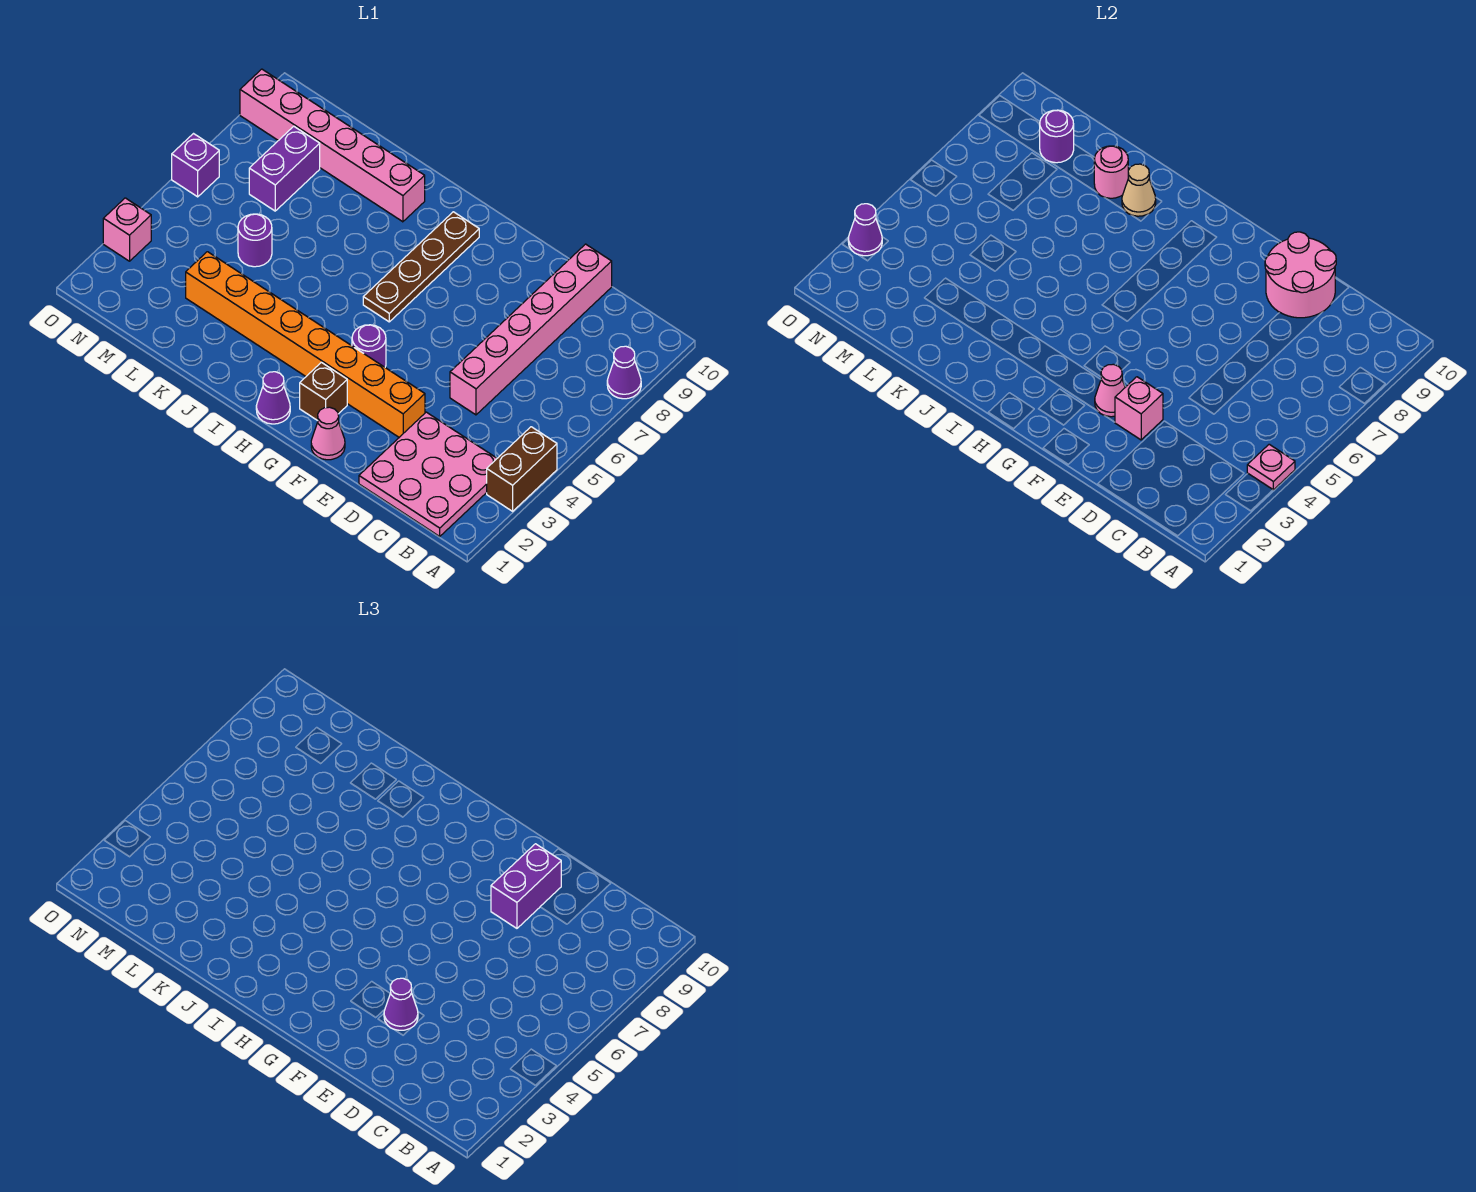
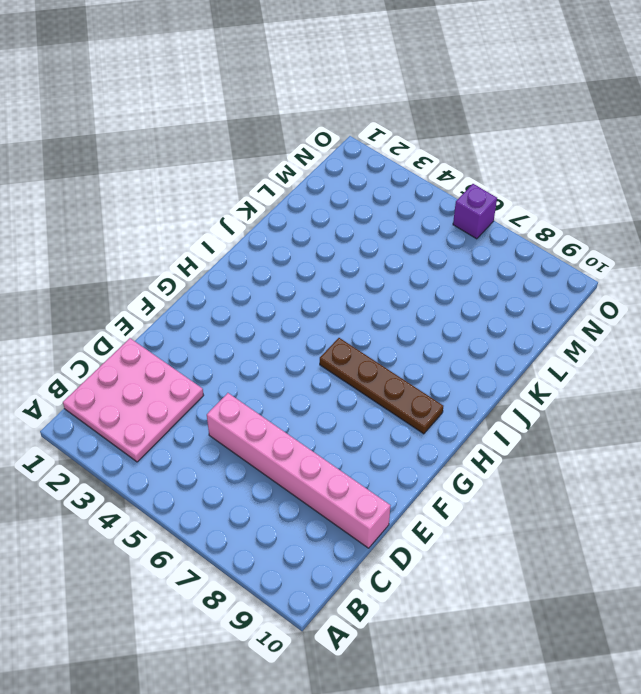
none -> brown brick A3:A4 level 1
none -> purple cone A8 level 1
none -> orange brick E3:L3 level 1

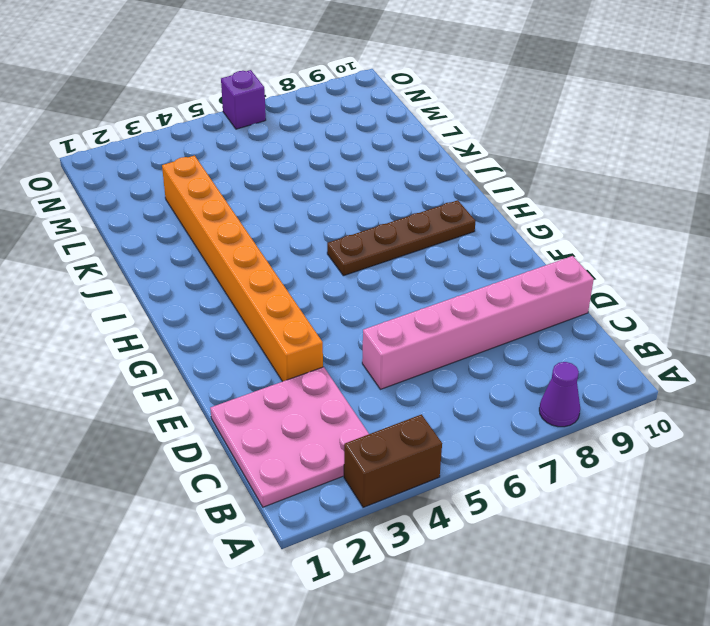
none -> pink cone F1 level 1
none -> brown brick G2 level 1
none -> purple round brick G4 level 1

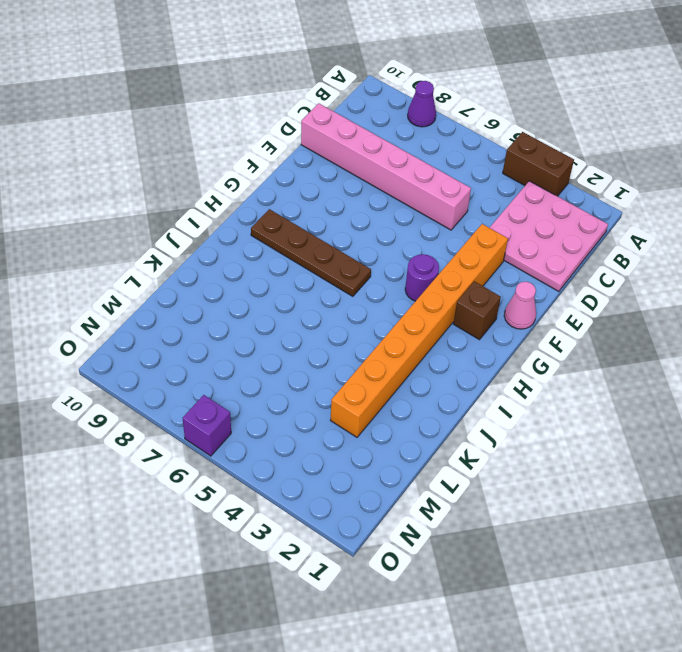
none -> purple cone H1 level 1
none -> pink brick J9:O9 level 1
none -> purple round brick L5 level 1

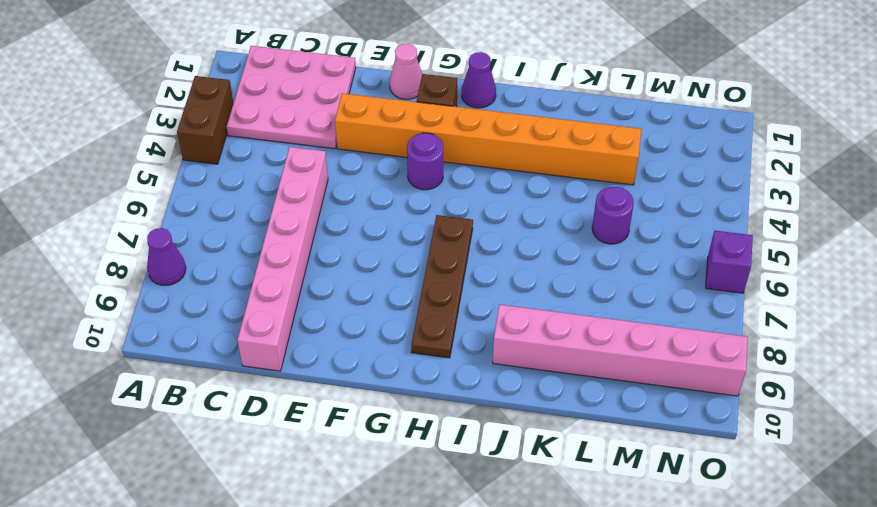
none -> purple brick M7:M8 level 1
none -> pink brick O3 level 1
none -> pink plate A4 level 2

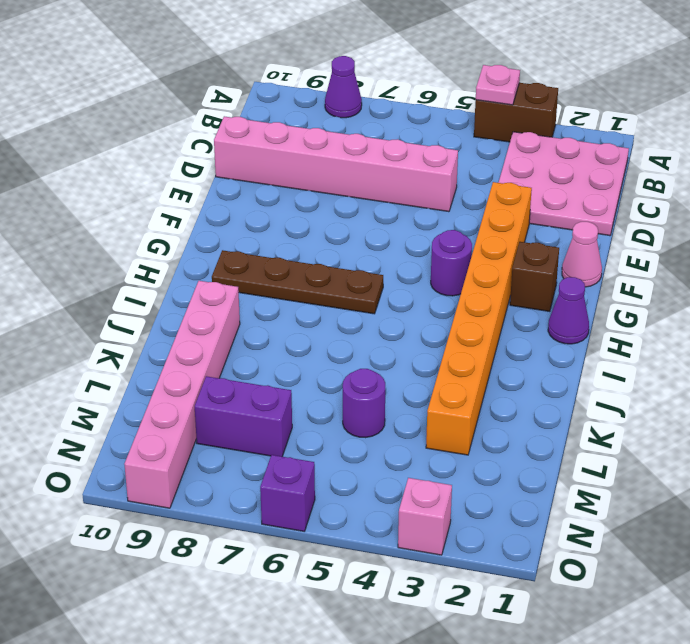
none -> pink round brick D9:E10 level 2
none -> pink brick E3 level 2
none -> pink cone F3 level 2

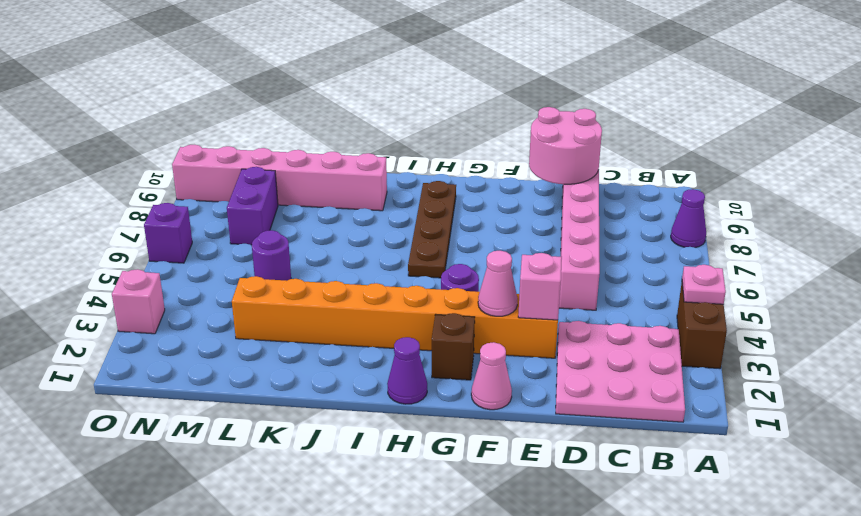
none -> tan cone J9 level 2
none -> pink round brick K9 level 2
none -> purple round brick M9 level 2

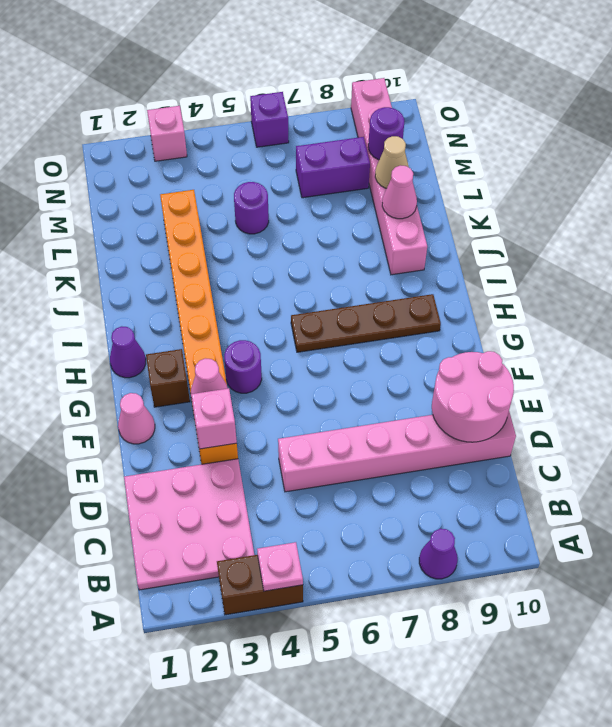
pink cone K9 level 2 -> pink round brick K9 level 2
tan cone L9 level 2 -> tan cone J9 level 2
none -> purple cone O3 level 2
none -> purple cone E3 level 3
none -> purple brick E8:E9 level 3

